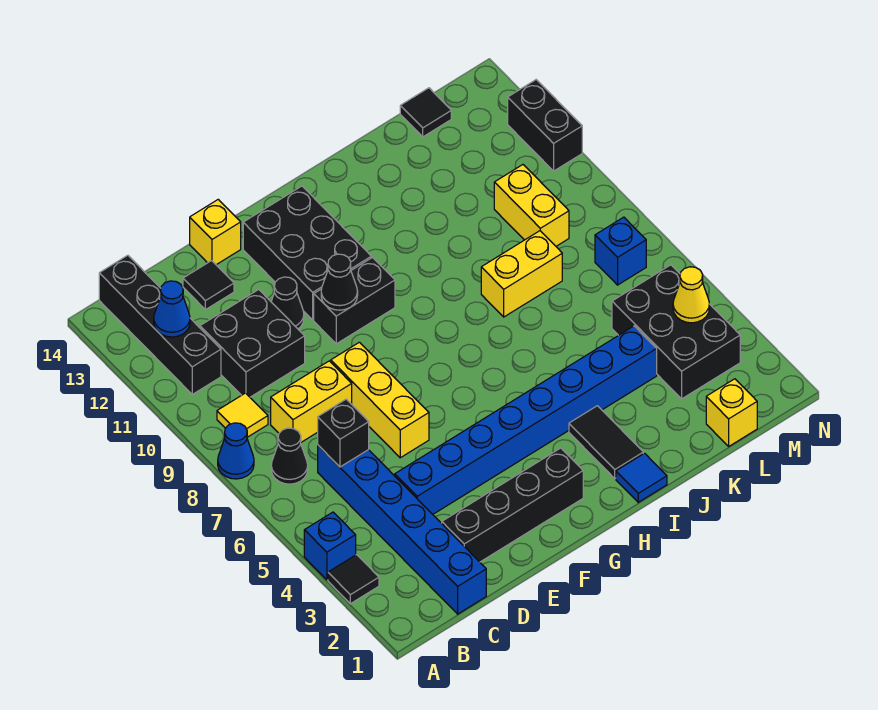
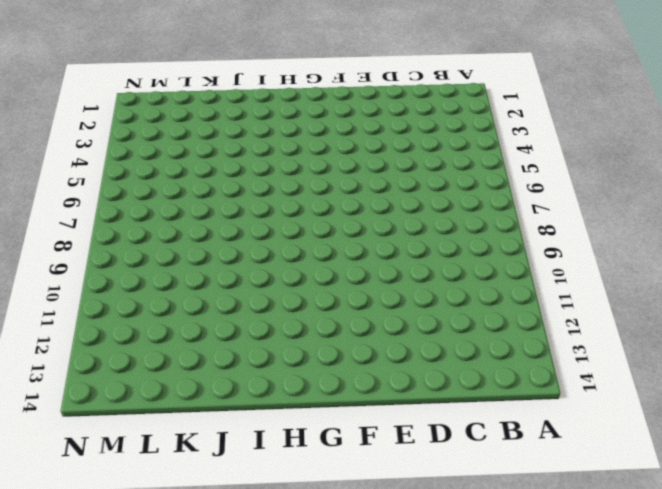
none -> black tile A3 level 1
none -> blue brick A4 level 1
none -> blue cone A8 level 1
none -> black cone B7 level 1

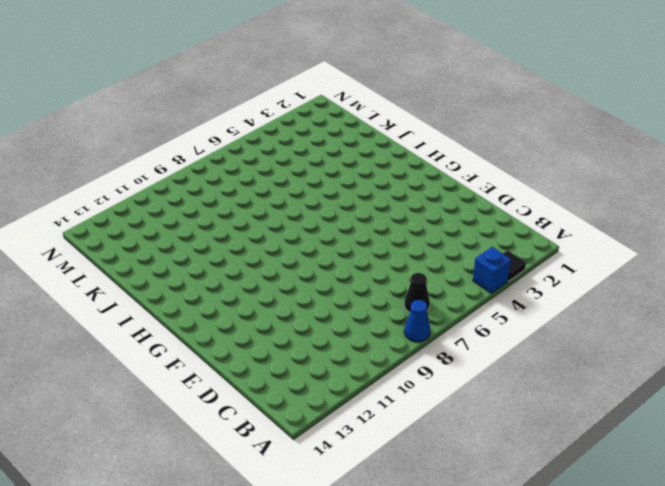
none -> yellow tile B9 level 1
none -> black brick B11:B14 level 1
none -> blue brick C1:C6 level 1
none -> yellow brick C8:D8 level 1

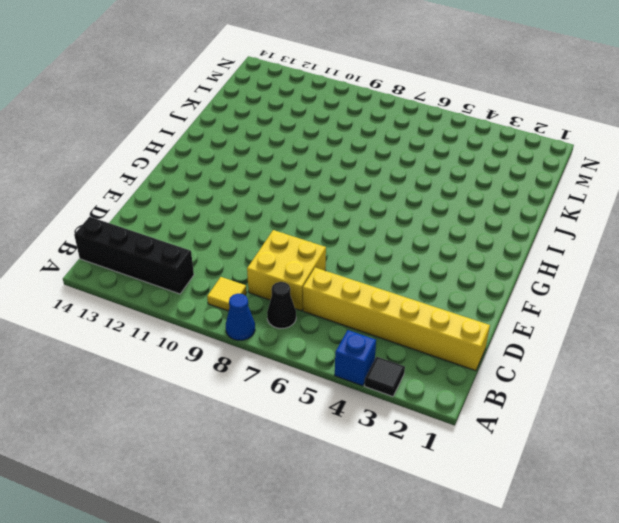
yellow brick C1:C6 level 1 -> blue brick C1:C6 level 1
yellow brick C7:D8 level 1 -> yellow brick C8:D8 level 1
none -> black brick C10:D11 level 1
none -> black brick D2:G2 level 1
none -> blue brick D4:K4 level 1
none -> black tile D13 level 1

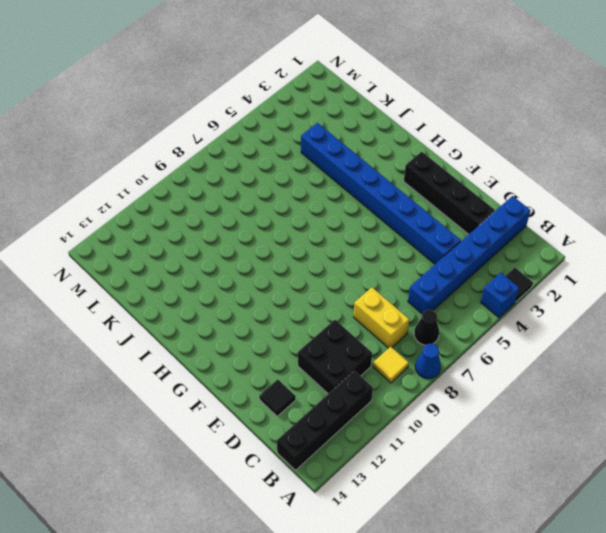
none -> yellow brick E6:E8 level 1
none -> black cone E11 level 1
none -> yellow brick E14 level 1
none -> black brick F10:G10 level 1

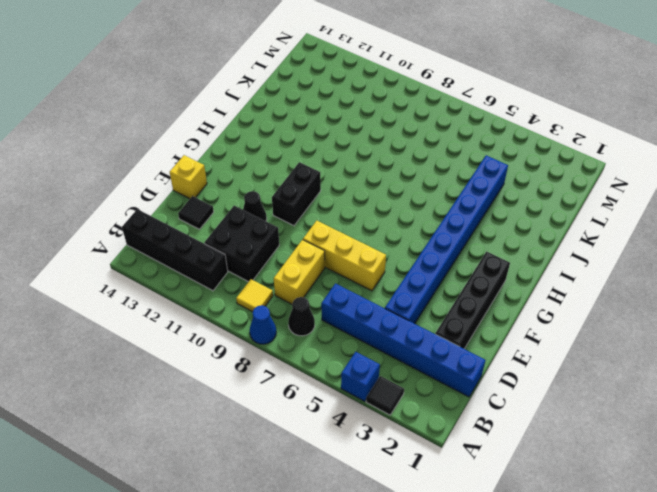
none -> black brick F11:G13 level 1
none -> blue tile I1 level 1
none -> black tile I2:I3 level 1
none -> yellow brick J8:K8 level 1

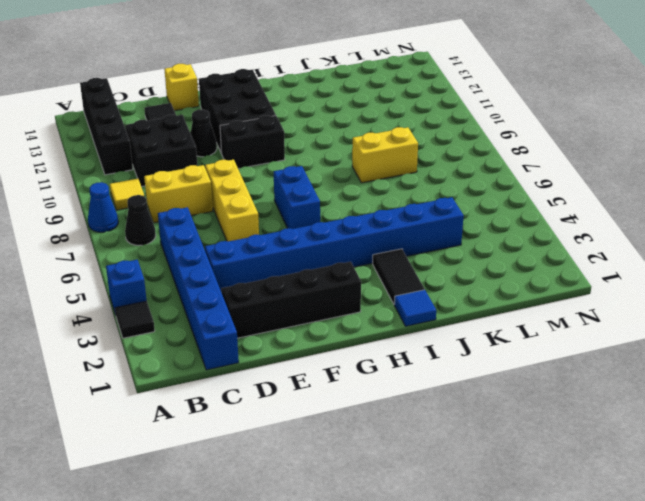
blue brick G6:G7 level 1 -> none
none -> yellow brick L1 level 1
none -> black brick L3:M5 level 1
none -> yellow brick L9:L10 level 1
none -> black tile L14 level 1

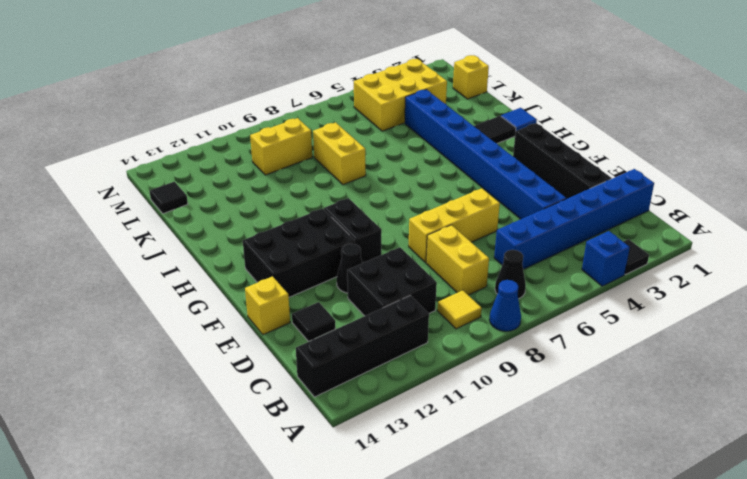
yellow brick L3:M5 level 1 -> black brick L3:M5 level 1
none -> blue brick M7 level 1
none -> black brick N11:N12 level 1
none -> blue cone B12 level 2
none -> black brick C6 level 2

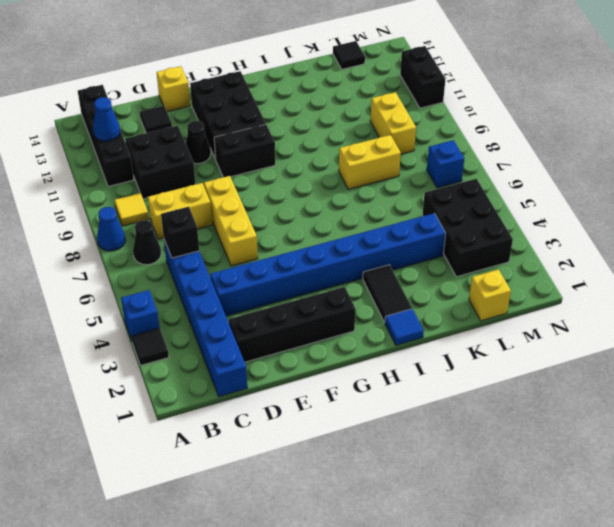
none -> black cone F10 level 2
none -> yellow cone M4 level 2

